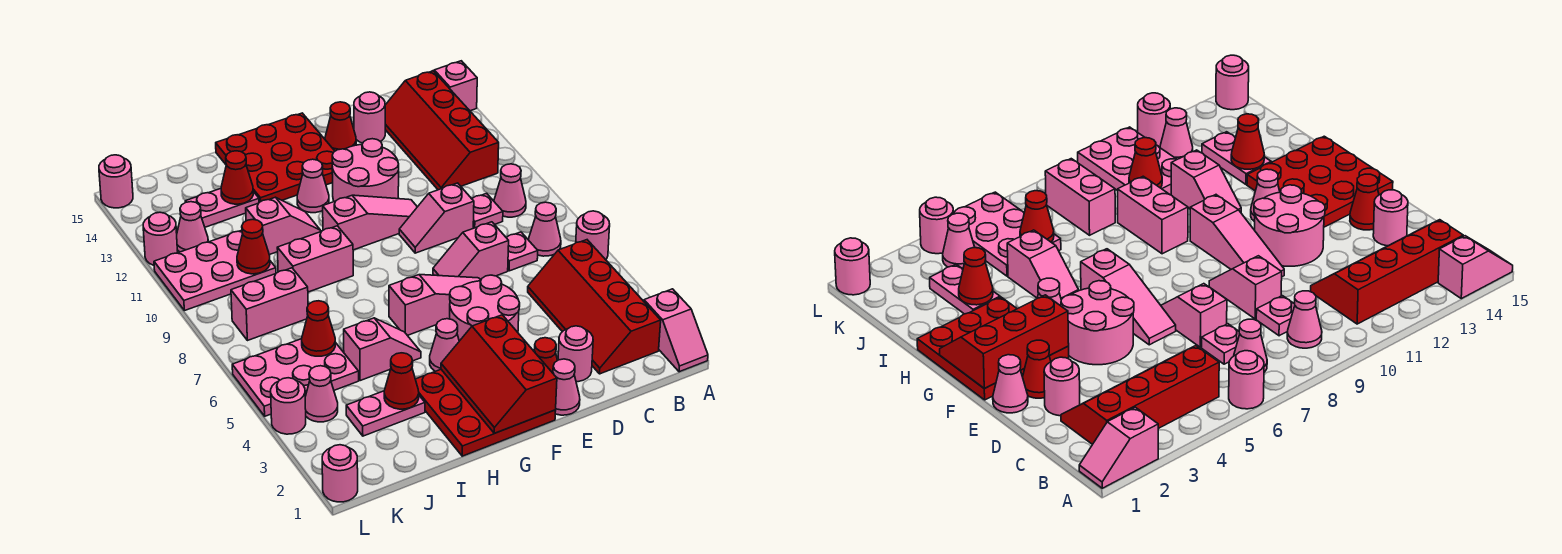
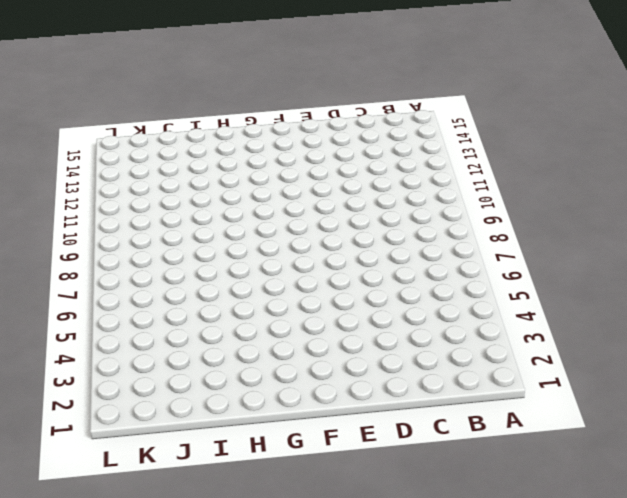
none -> pink slope A1:A2 level 1 top 2
none -> pink round brick A6 level 1
none -> pink slope A14:A15 level 1 top 14
none -> red slope B2:C5 level 1 top B

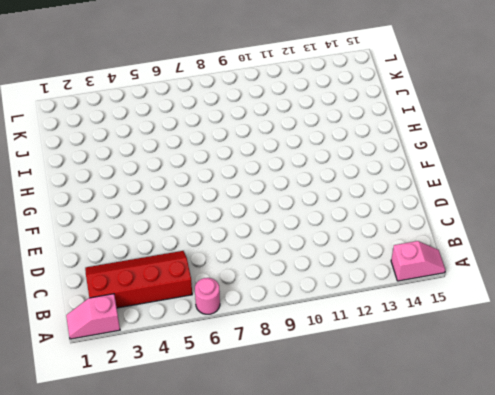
none -> pink cone B7 level 1
none -> pink cone B9 level 1
none -> red slope B11:C14 level 1 top B
none -> pink plate C7 level 1

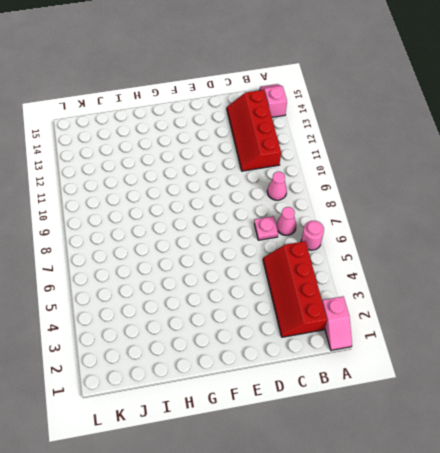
none -> pink plate C9 level 1
none -> pink round brick D2 level 1
none -> pink slope D7:E7 level 1 top D
none -> pink slope D9:E9 level 1 top D

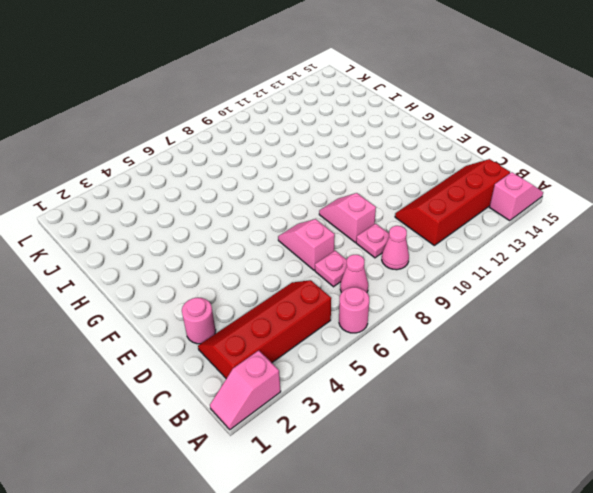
none -> pink round brick D14 level 1
none -> pink cone E1 level 1
none -> red cone E2 level 1
none -> pink round brick E4:F5 level 1

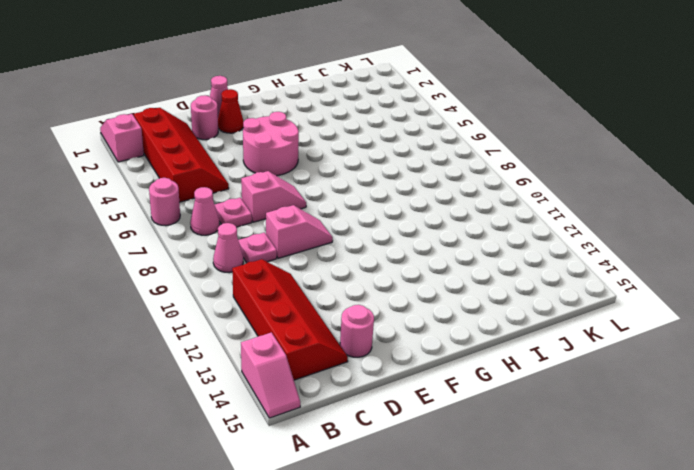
none -> pink slope E6:G6 level 1 top G
none -> pink slope E10:G10 level 1 top G
none -> pink round brick E11:F12 level 1
none -> red cone E14 level 1

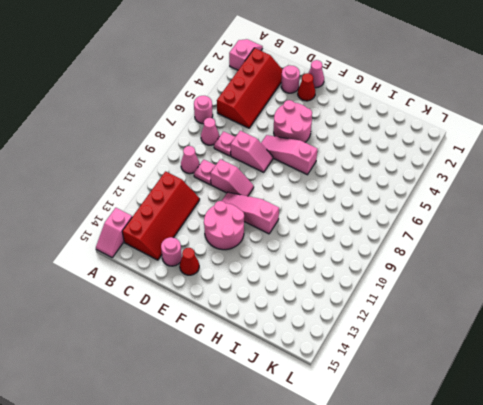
none -> red plate F1:H3 level 1
none -> red plate F13:H15 level 1
none -> pink cone G4 level 1
none -> pink cone G12 level 1

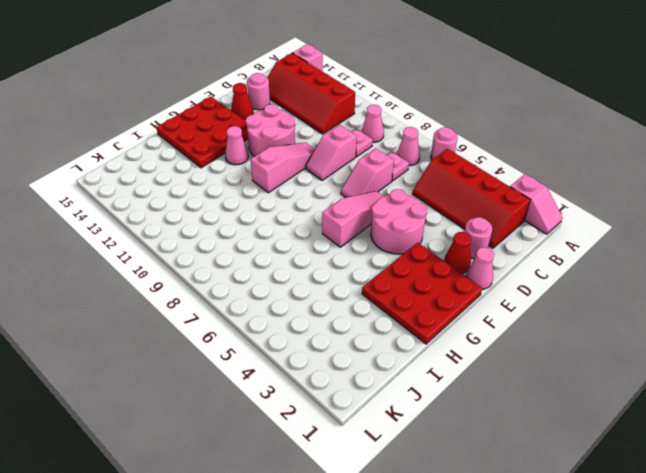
none -> pink cone G4 level 1
none -> pink slope H5:I5 level 1 top I
none -> pink brick H9:I9 level 1
none -> pink slope H11:I11 level 1 top I

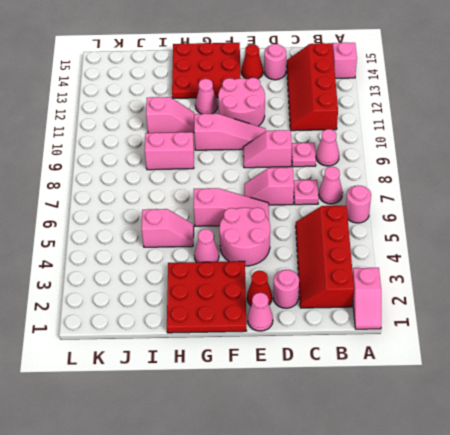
none -> pink plate I3:J3 level 1
none -> pink plate I13:J13 level 1
none -> pink plate J5:L6 level 1
none -> pink brick J8:K8 level 1

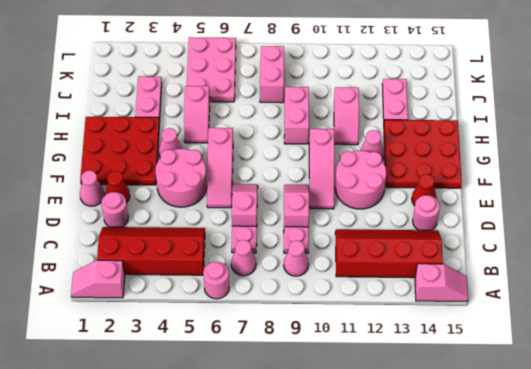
none -> pink plate J10:L11 level 1
none -> pink cone K4 level 1
none -> pink cone K12 level 1
none -> pink round brick L1 level 1

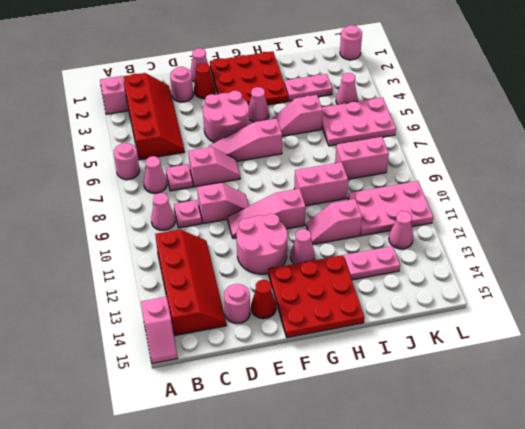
none -> pink round brick L4 level 1
none -> pink round brick L12 level 1
none -> pink round brick L15 level 1
none -> red slope F1:G3 level 2 top F

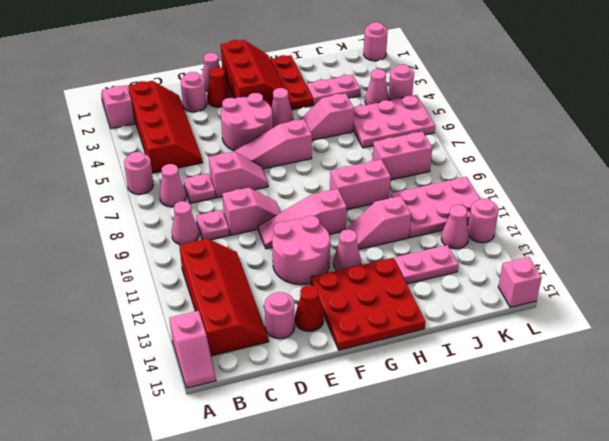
pink brick L15 level 1 -> pink round brick L15 level 1
none -> red cone I3 level 2
none -> red cone I13 level 2
none -> red cone J6 level 2
none -> red cone J10 level 2

